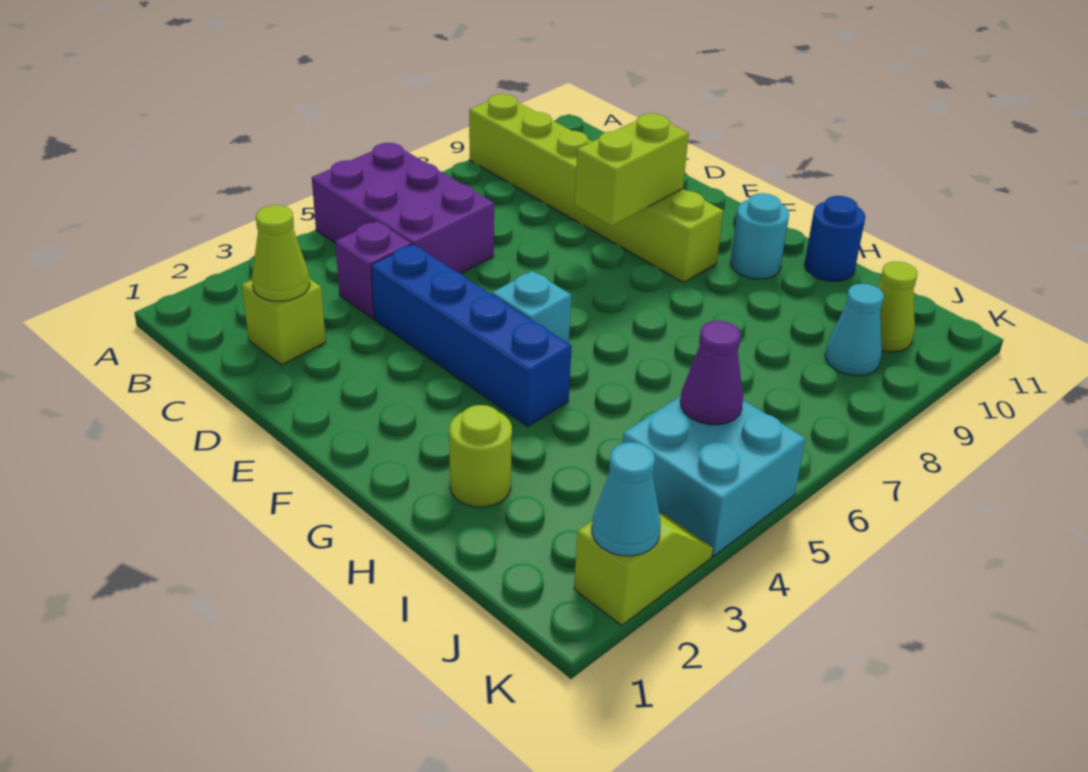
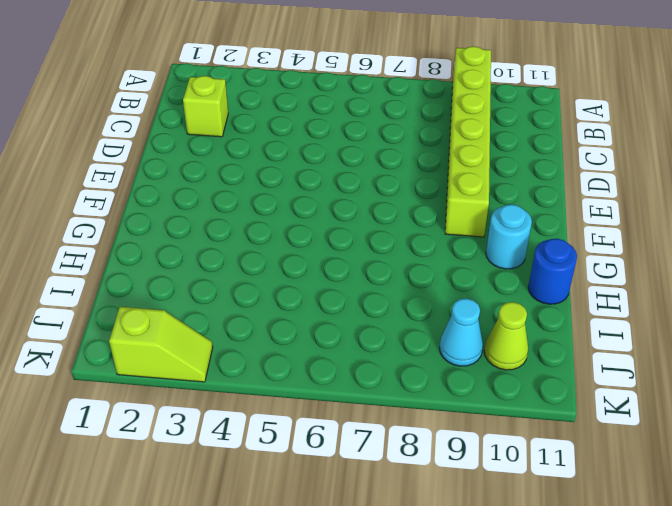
none -> purple brick A5:C6 level 1
none -> purple brick C4 level 1
none -> blue brick D4:G4 level 1

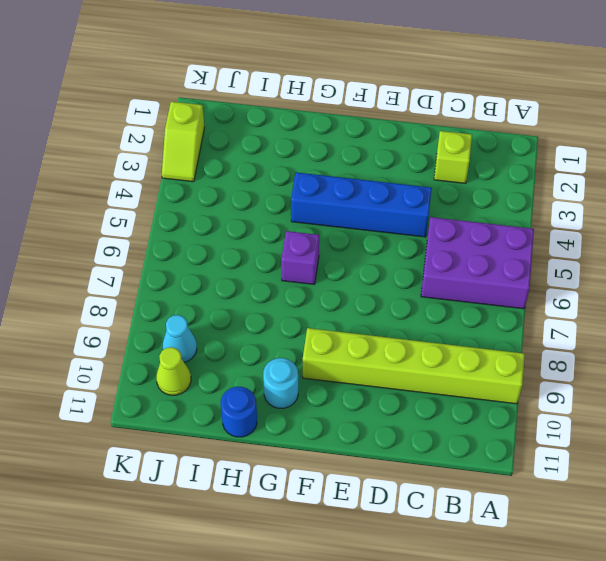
purple brick G6 level 1 -> purple brick C4 level 1
none -> cyan brick F5 level 1
none -> lime round brick H2 level 1
none -> cyan brick J4:K5 level 1

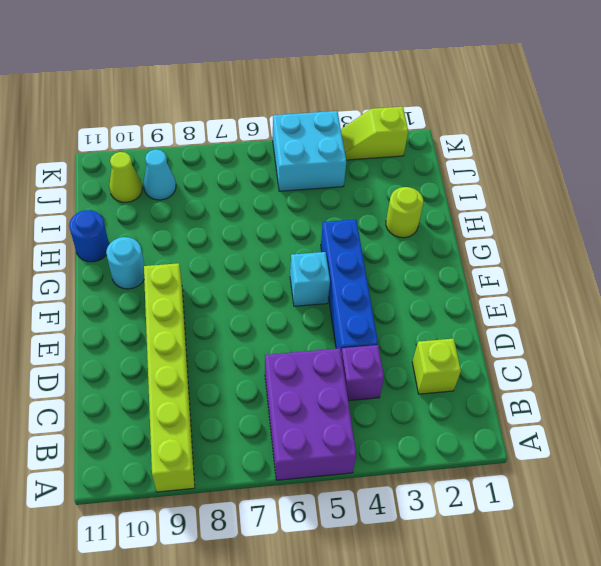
none -> lime cone C2 level 2
none -> lime brick E8:E9 level 2
none -> purple cone J5 level 2

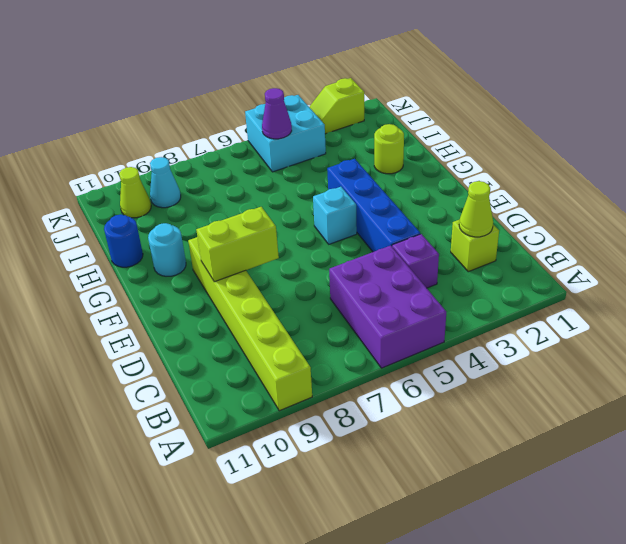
none -> cyan cone K2 level 2

